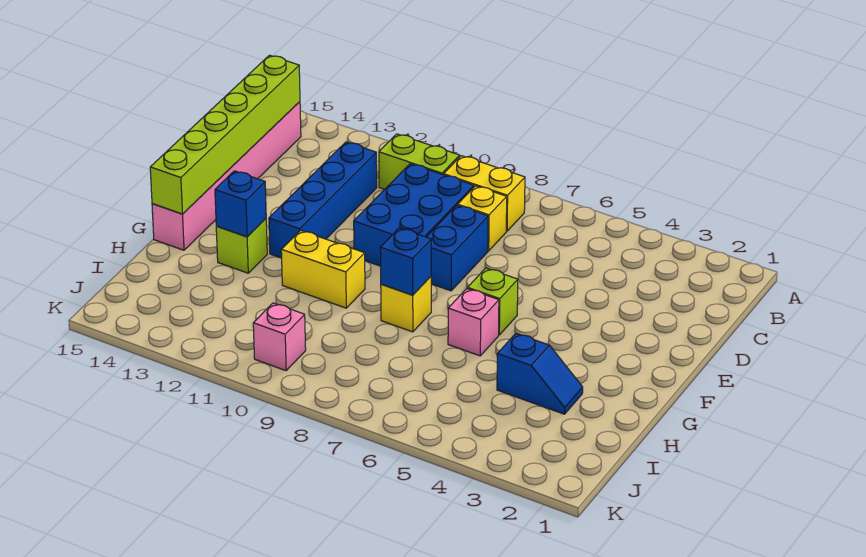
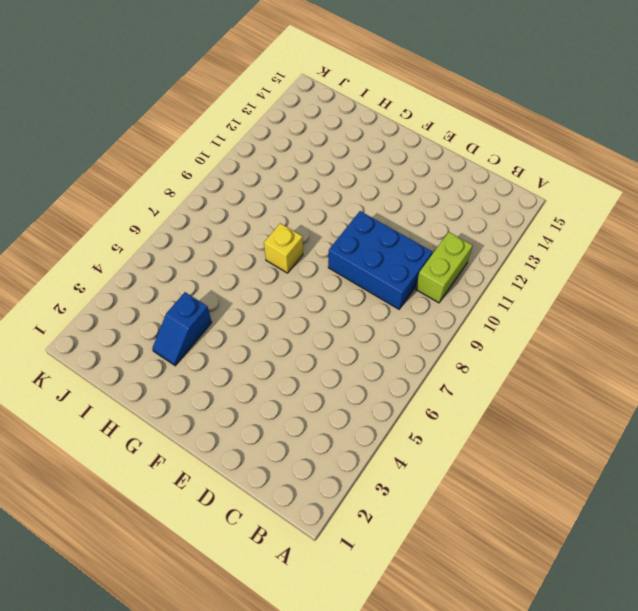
none -> yellow brick B8:B9 level 1
none -> pink brick B15:G15 level 1
none -> yellow brick C8 level 1

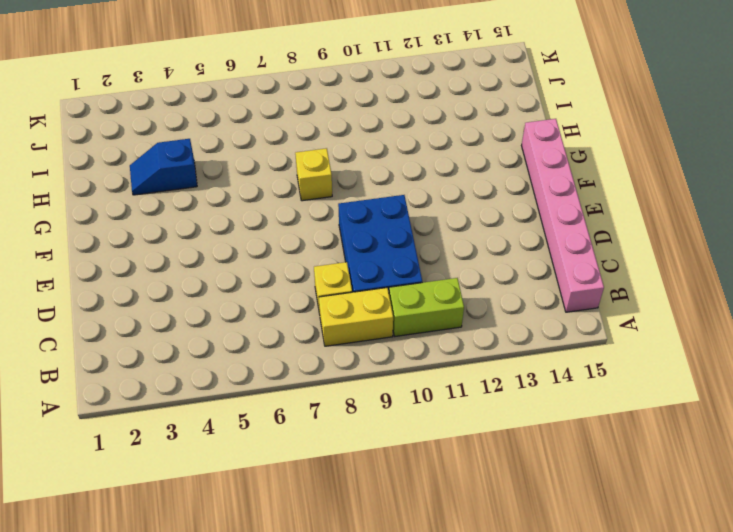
none -> blue brick C12:F12 level 1
none -> blue brick D8:E8 level 1
none -> lime brick F6 level 1

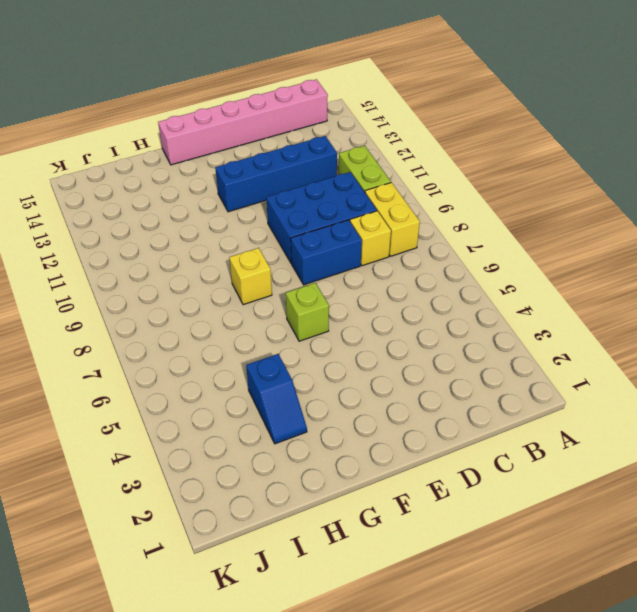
none -> pink brick G6 level 1
none -> yellow brick G10:G11 level 1
none -> lime brick G13 level 1

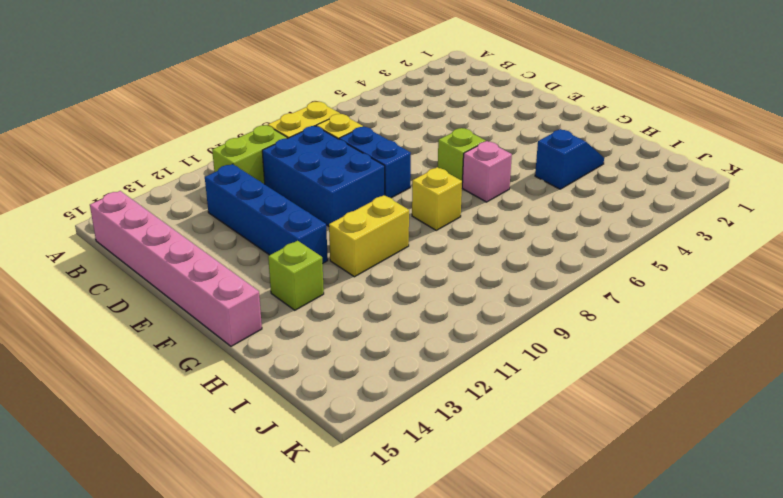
none -> pink brick J10 level 1
none -> lime brick B15:G15 level 2
none -> blue brick G8 level 2

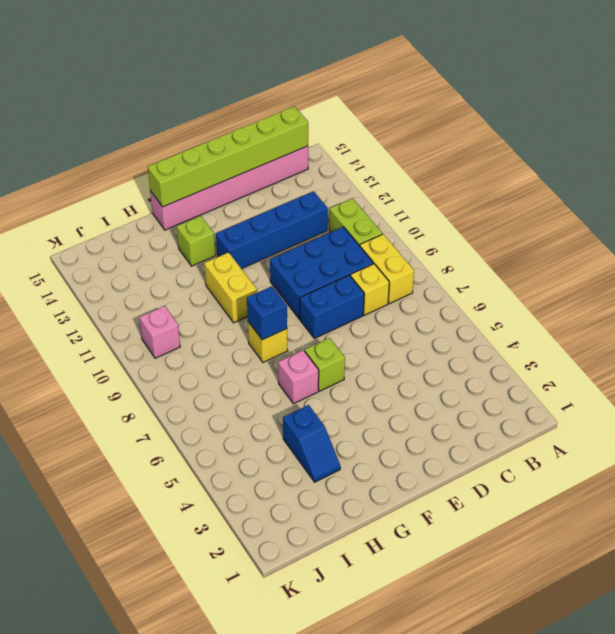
none -> blue brick G13 level 2

